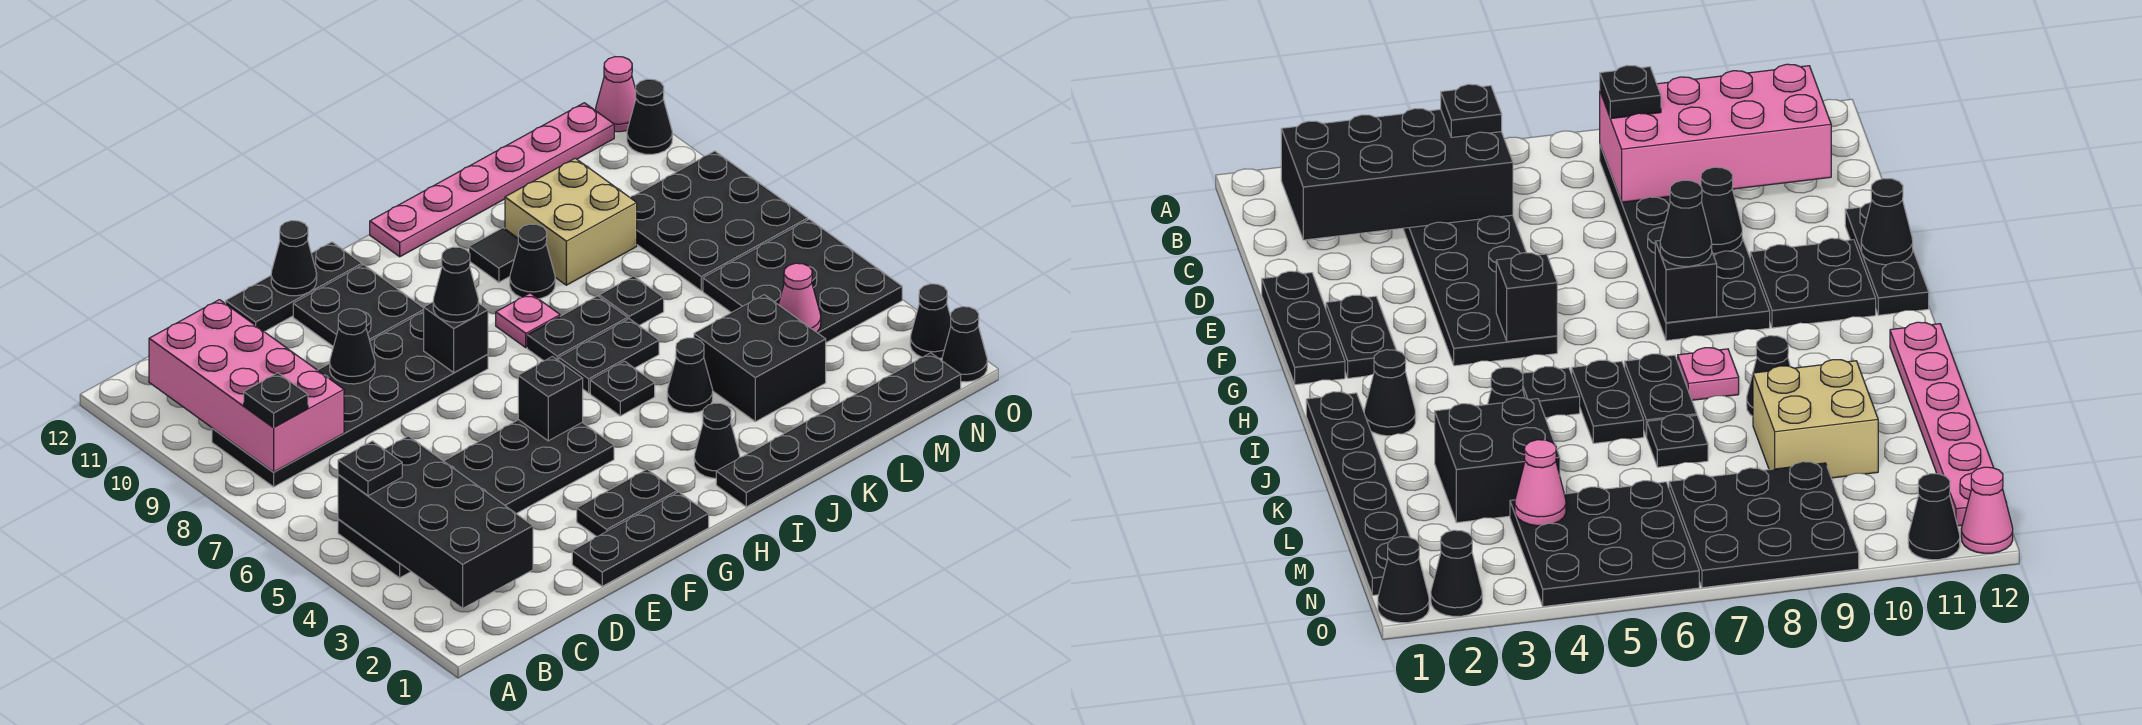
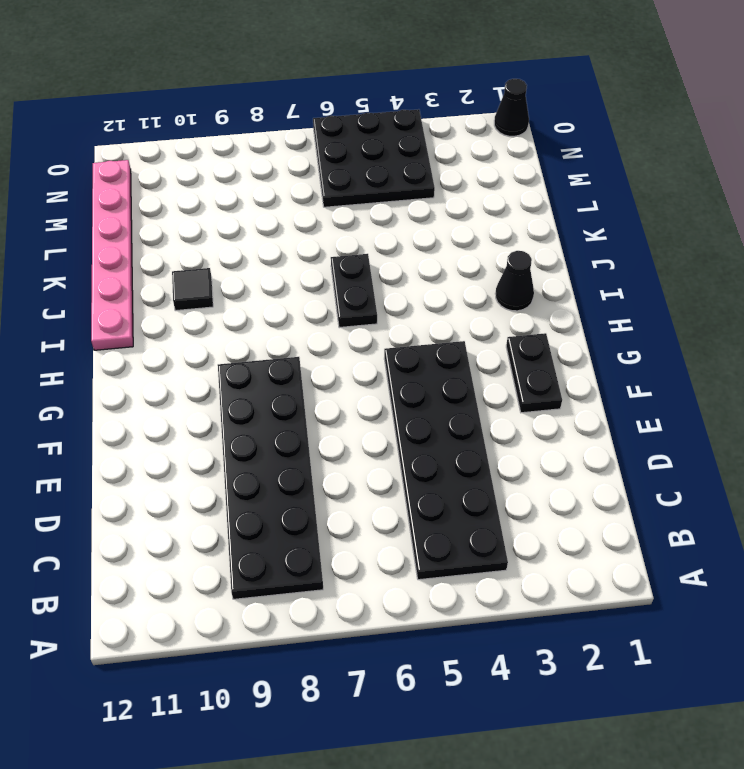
none -> black plate E1:G1 level 1
none -> black plate E12:G12 level 1
none -> black plate F10:G11 level 1
none -> black plate I1:N1 level 1

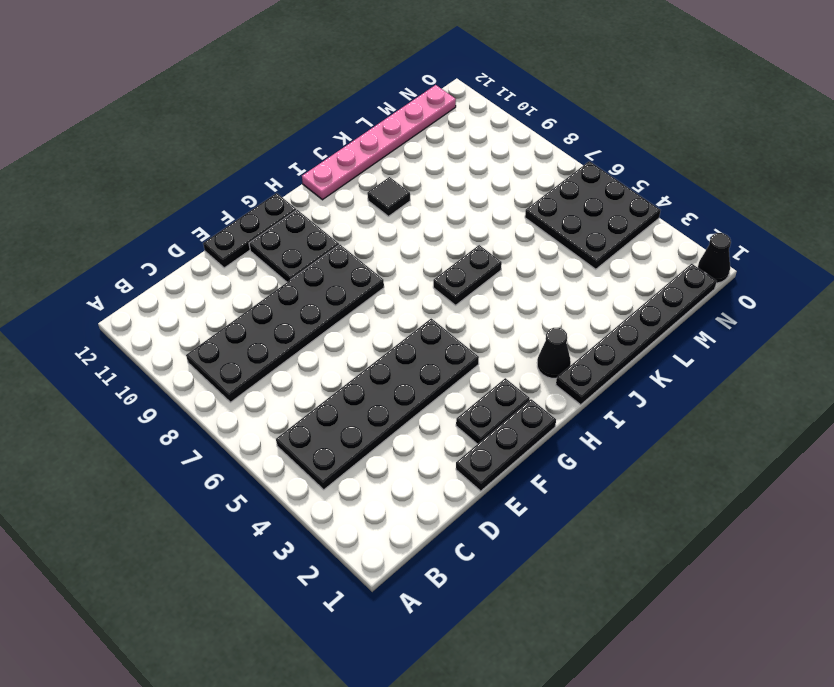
none -> black plate I5 level 1
none -> black plate I7:J7 level 1
none -> pink plate I8 level 1
none -> black cone J4 level 1

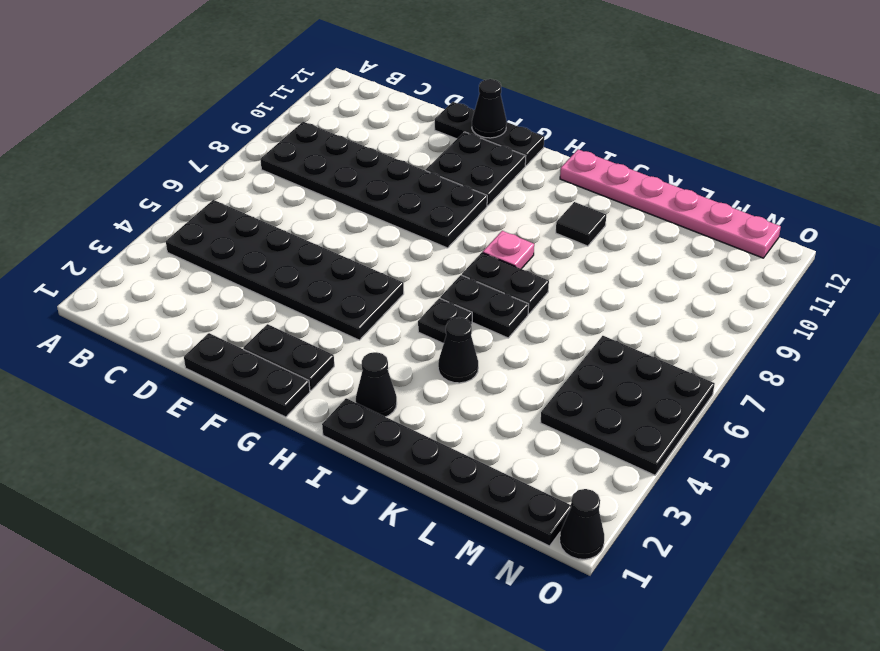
none -> black cone J9 level 1
none -> black brick K3:L4 level 1
none -> black plate K7 level 1
none -> tan brick K9:L10 level 1

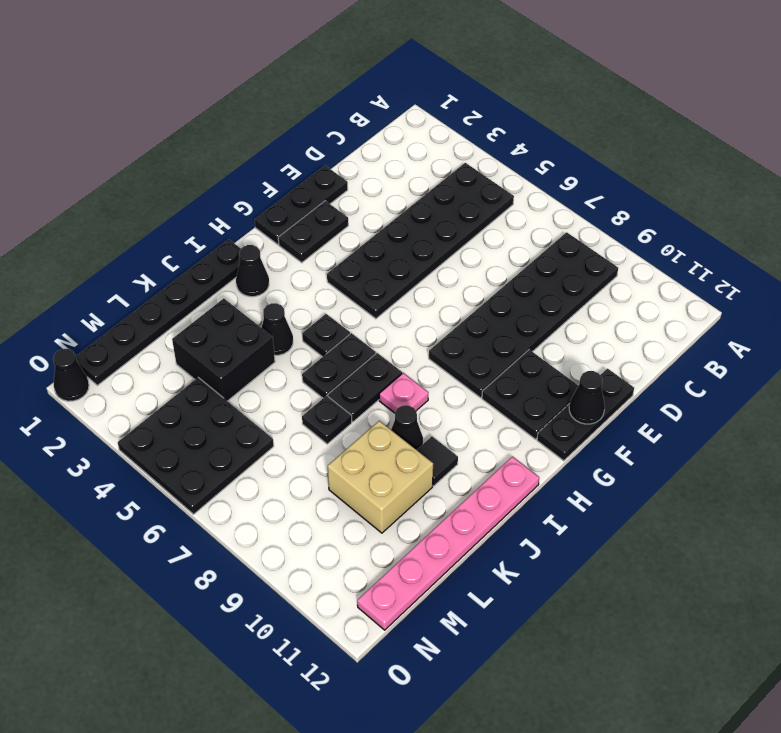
none -> black plate M7:O9 level 1
none -> black cone O2 level 1
none -> black cone O11 level 1
none -> pink cone O12 level 1

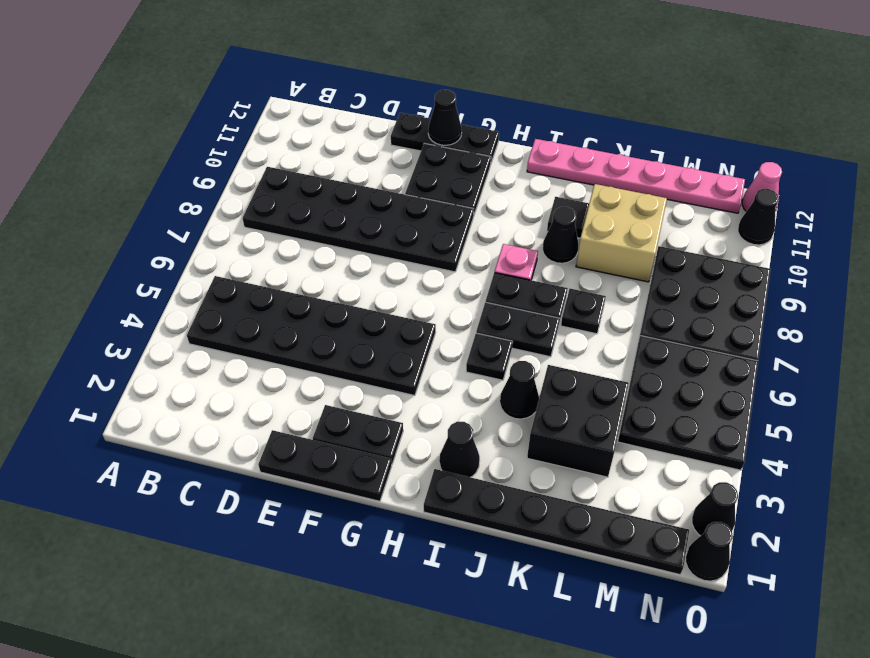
none -> black brick B2:C5 level 2
none -> pink brick B8:C11 level 2
none -> black cone E9 level 2
none -> black brick G5 level 2

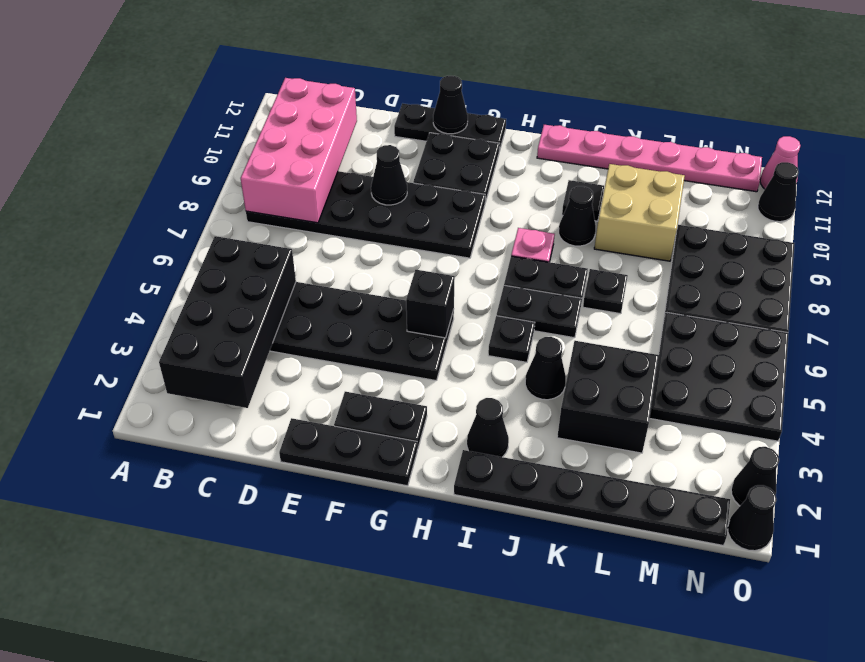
none -> black brick G8 level 2
none -> pink cone M4 level 2
none -> black plate B5 level 3
none -> black plate B8 level 3

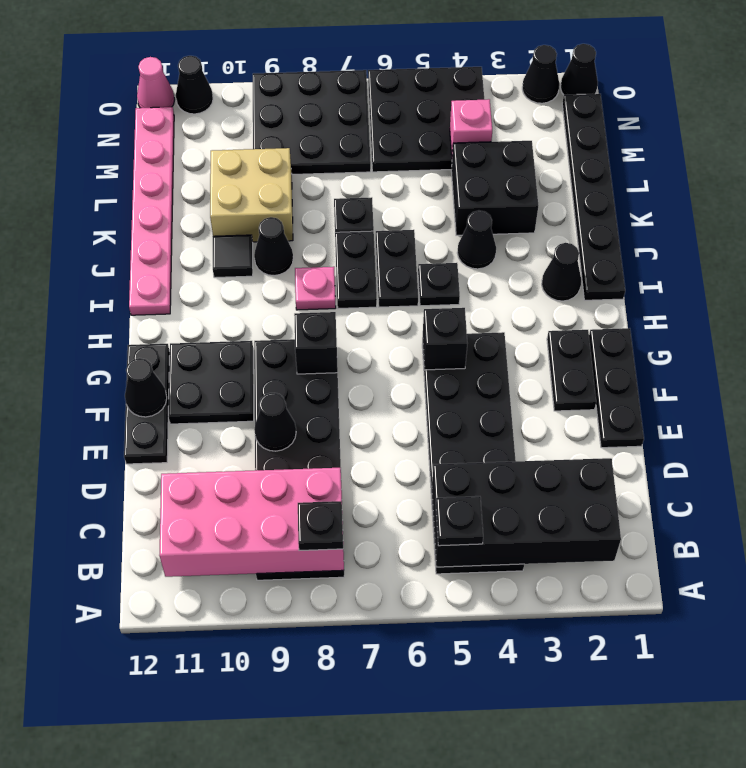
pink brick M4 level 2 -> pink cone M4 level 2
none -> black cone G8 level 3

